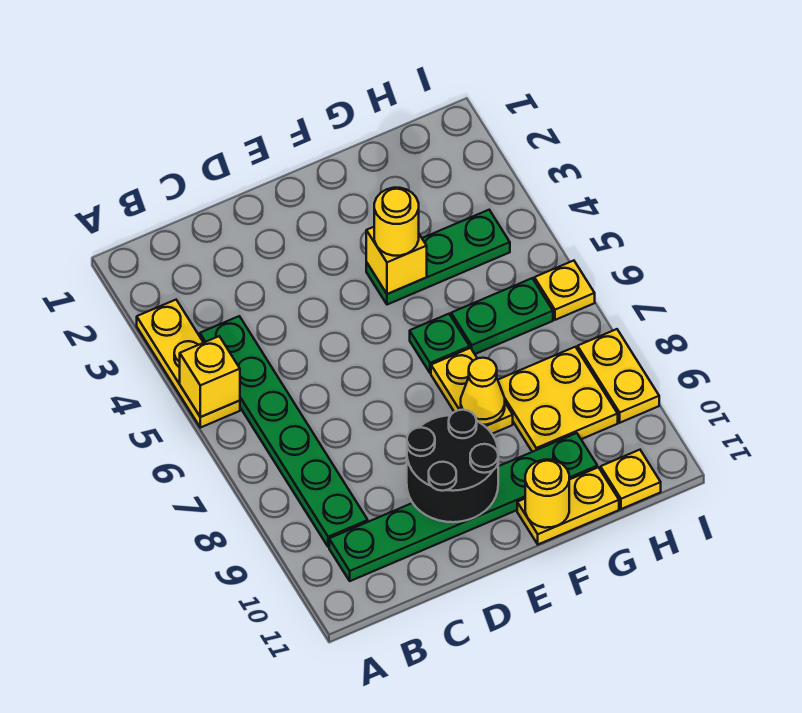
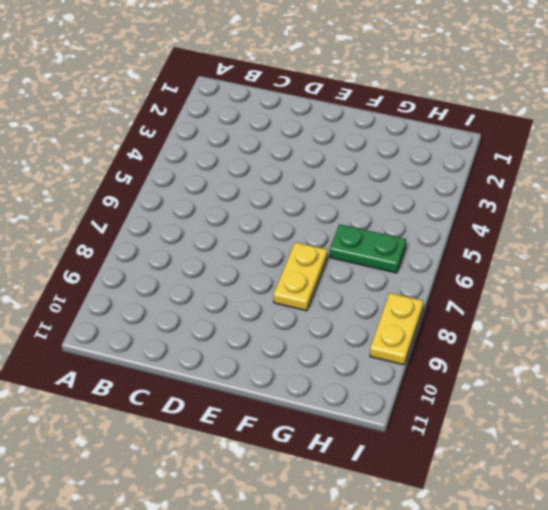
none -> yellow plate A3:A5 level 1
none -> green plate B4:B9 level 1
none -> green plate B10:G10 level 1

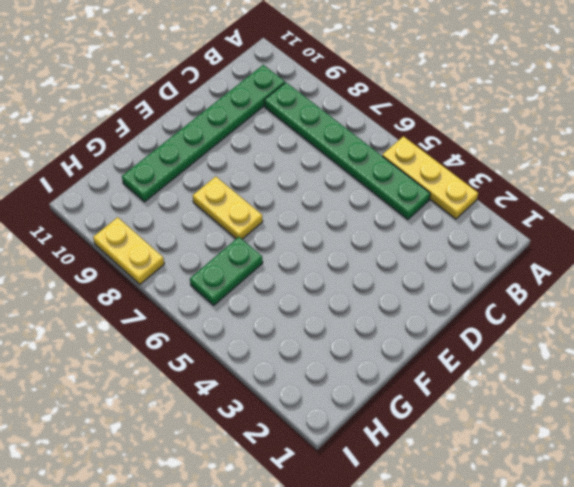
none -> green plate F4:H4 level 1
none -> green plate F6 level 1
none -> yellow plate F11:G11 level 1

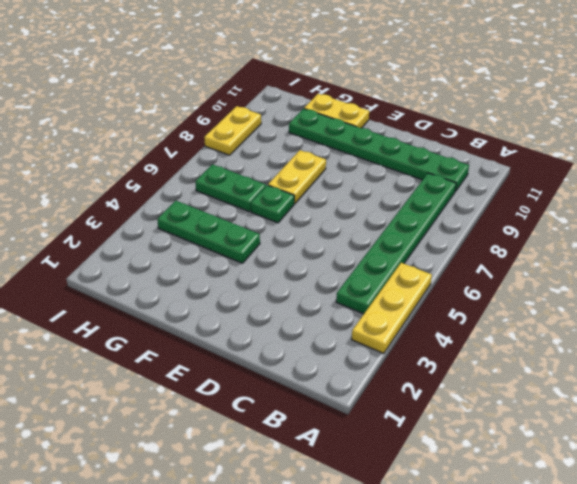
none -> yellow plate G8:H9 level 1
none -> yellow plate H11 level 1
none -> yellow plate I6 level 1

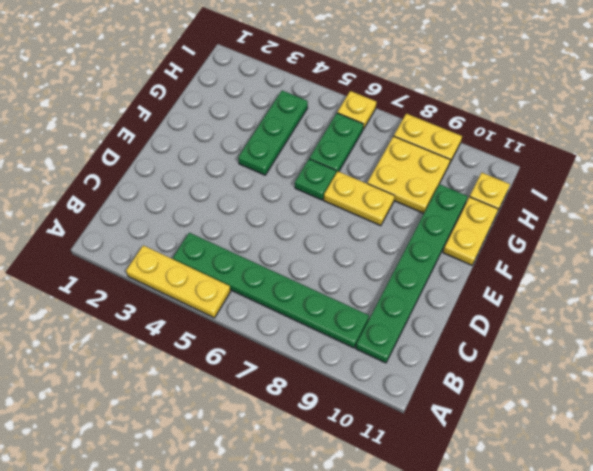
none -> yellow brick A5 level 2
none -> black round brick D9:E10 level 2
none -> yellow brick F4 level 2

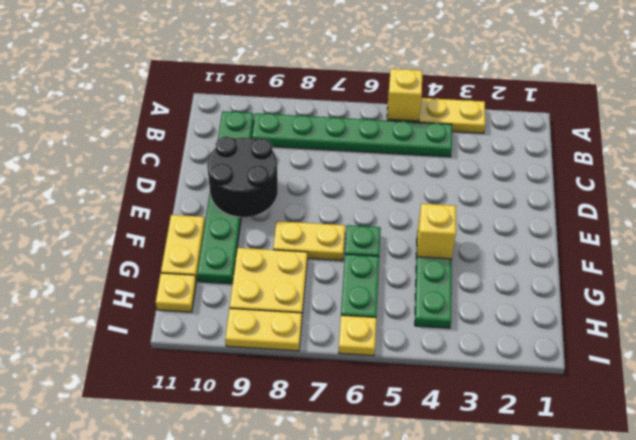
none -> yellow cone F8 level 2
none -> yellow round brick F11 level 2
none -> yellow round brick F4 level 3

